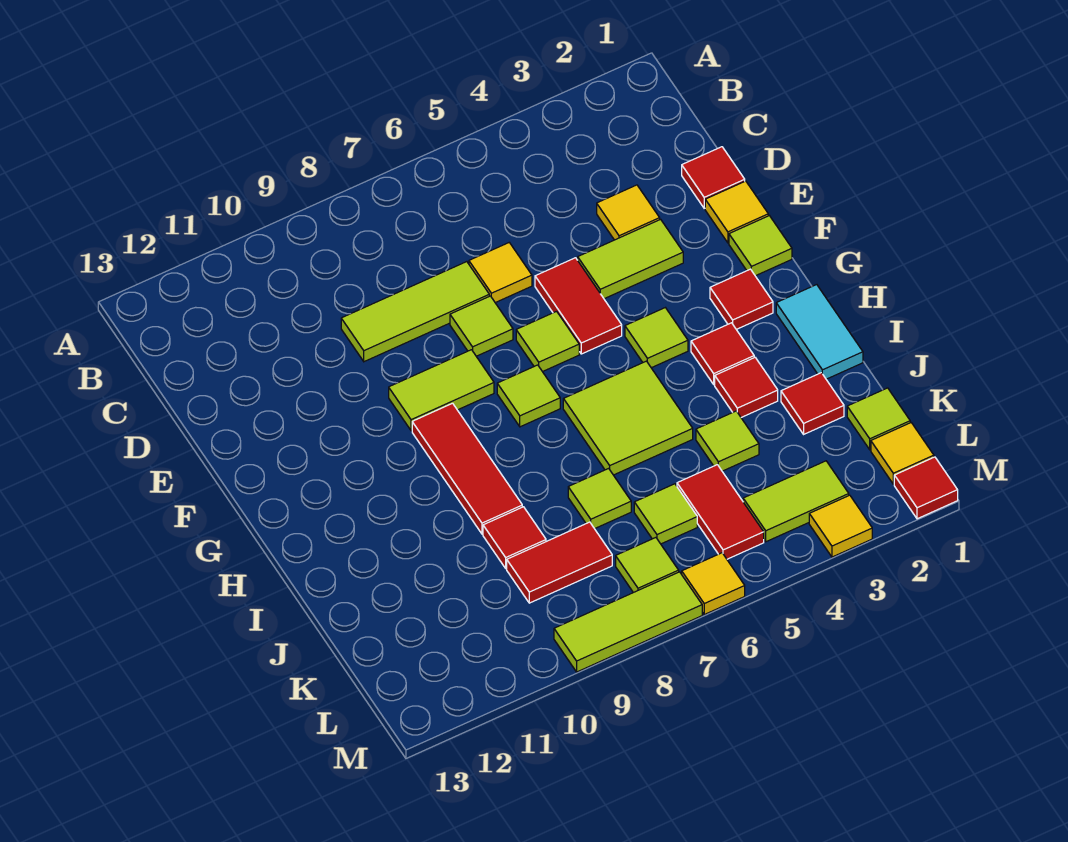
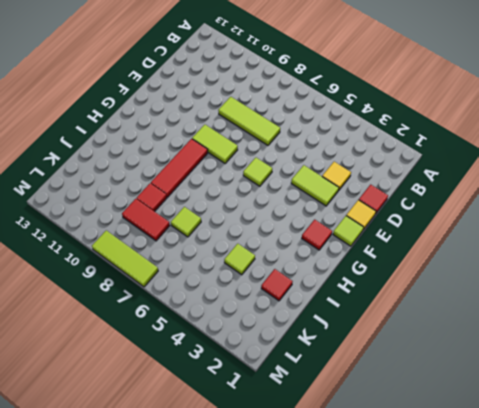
none -> yellow tile D6 level 1
none -> red tile E5:F5 level 1
none -> lime tile E7 level 1
none -> lime tile G4 level 1

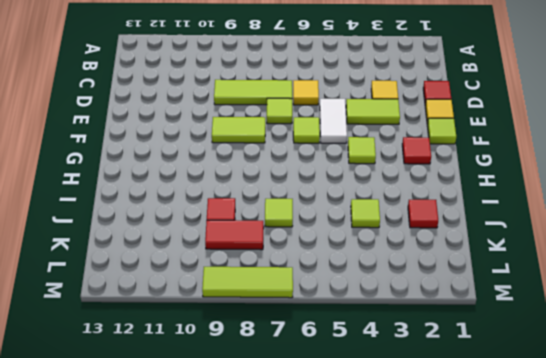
white tile E5:F5 level 1 -> red tile E5:F5 level 1
none -> lime tile G7 level 1
none -> red tile G9:I9 level 1
none -> cyan tile H1:I1 level 1
none -> red tile H3 level 1

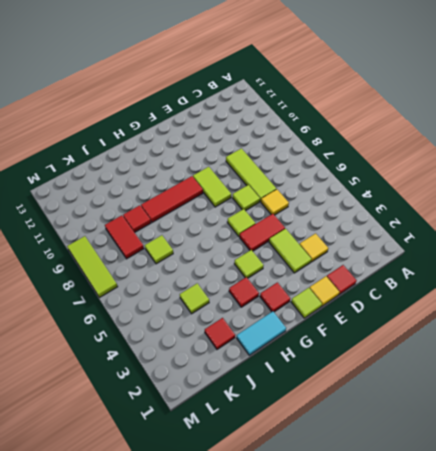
none -> lime tile G7 level 1
none -> lime tile H5:I6 level 1
none -> red tile I3 level 1
none -> lime tile K1 level 1

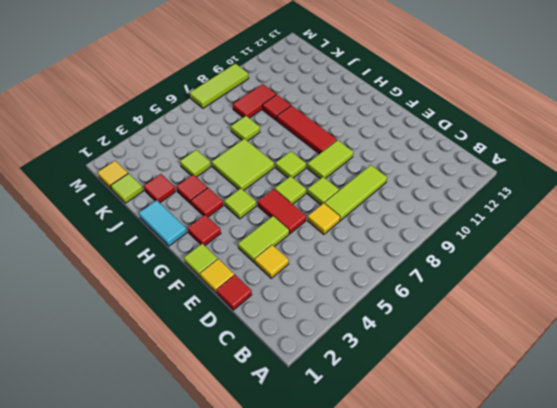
none -> red tile K5:L5 level 1
none -> lime tile K6 level 1
none -> lime tile L3:L4 level 1
none -> lime tile L7 level 1

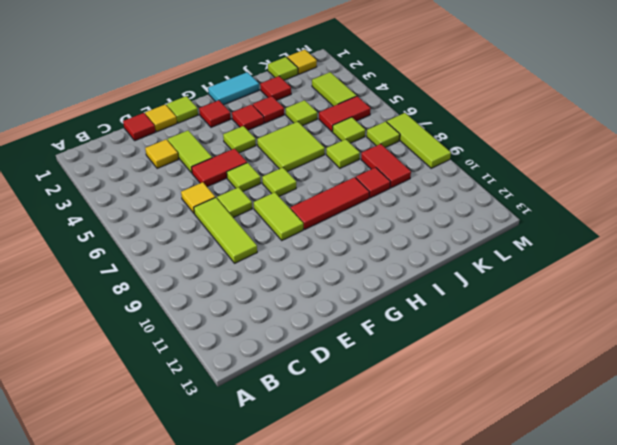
none -> red tile M1 level 1
none -> yellow tile M3 level 1
none -> yellow tile M6 level 1

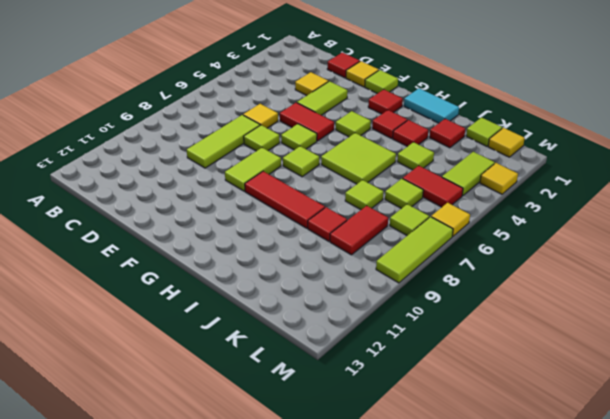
none -> red tile M1 level 1

